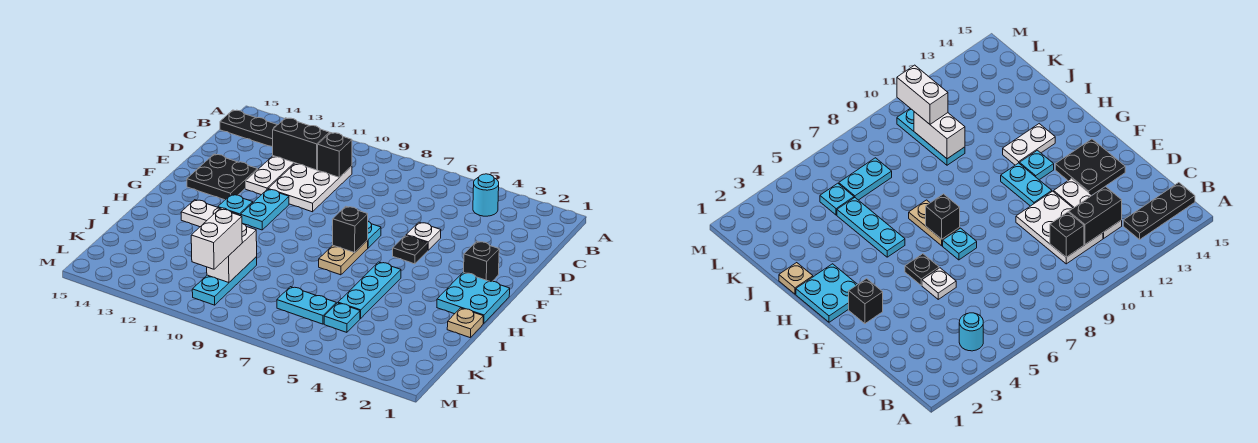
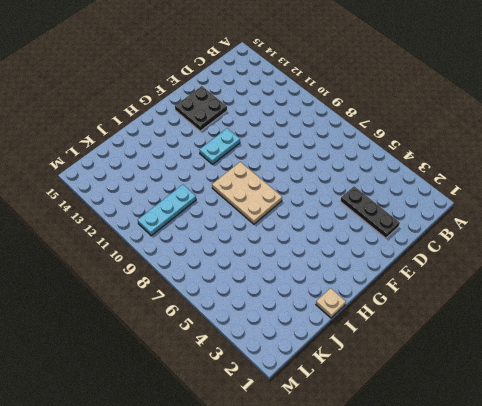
black plate D2:D4 level 1 -> black plate B13:B15 level 1
tan plate G7:H9 level 1 -> tan plate G7:H7 level 1
none -> cyan round brick B4 level 1
none -> white plate C10:E11 level 1
none -> white plate C12:E12 level 1

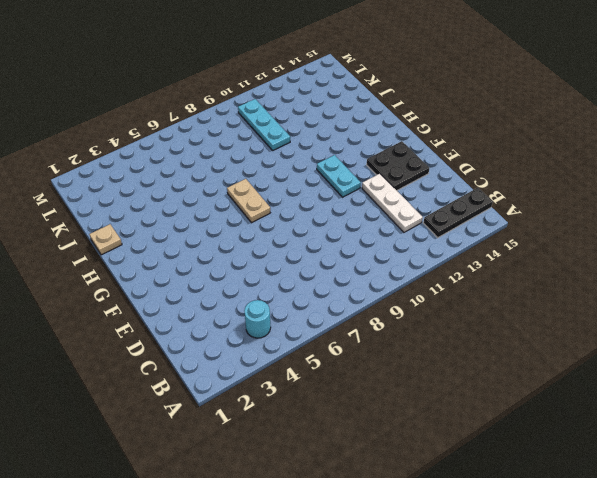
none -> white plate C10:E11 level 1
none -> white plate E5 level 1
none -> black brick F2 level 1

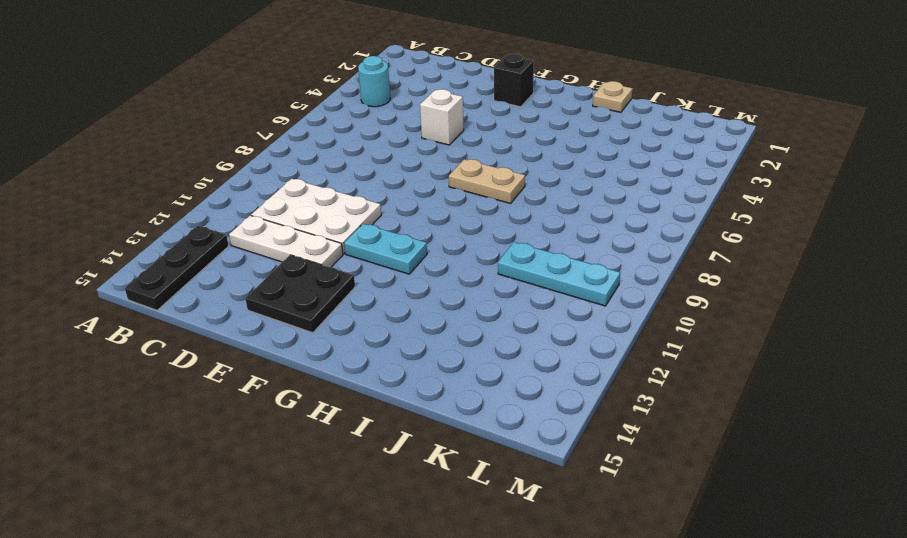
white brick E5 level 1 -> white plate E5 level 1
none -> black plate F5 level 1
none -> cyan plate F7 level 1
none -> cyan plate G1:H2 level 1

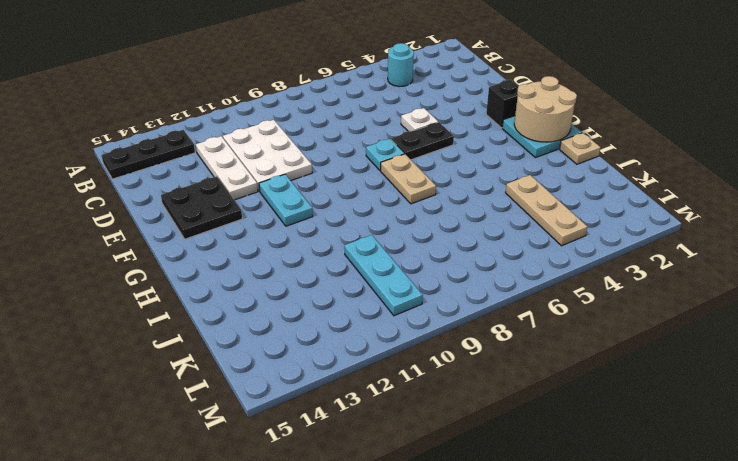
black plate F5:F6 level 1 -> black plate F5 level 1
tan round brick G1:H2 level 2 -> none
tan plate J4:L4 level 1 -> none
none -> cyan plate G12 level 1
none -> cyan plate H5:J5 level 1
none -> white plate H12:H13 level 1

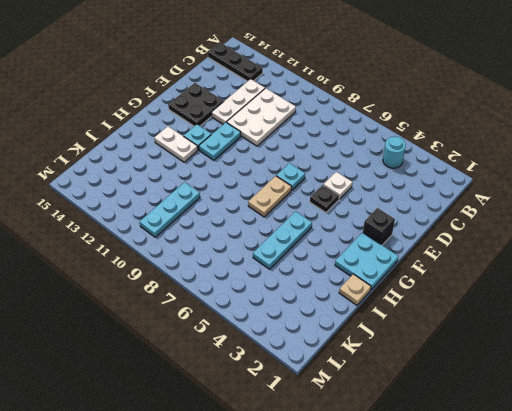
none -> cyan plate K5 level 1
none -> cyan plate K6:K7 level 1
none -> black brick C10 level 2

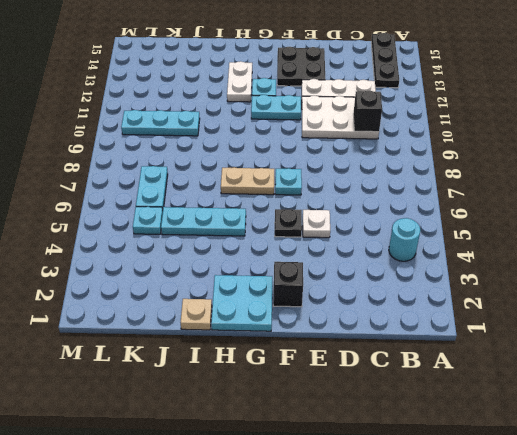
none -> black brick C11:C12 level 2
none -> black brick G7 level 2
none -> white brick J10:K10 level 2

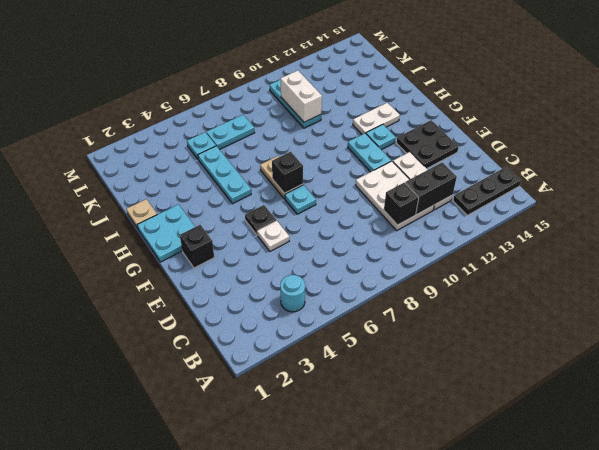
none -> white brick K10:L10 level 3

